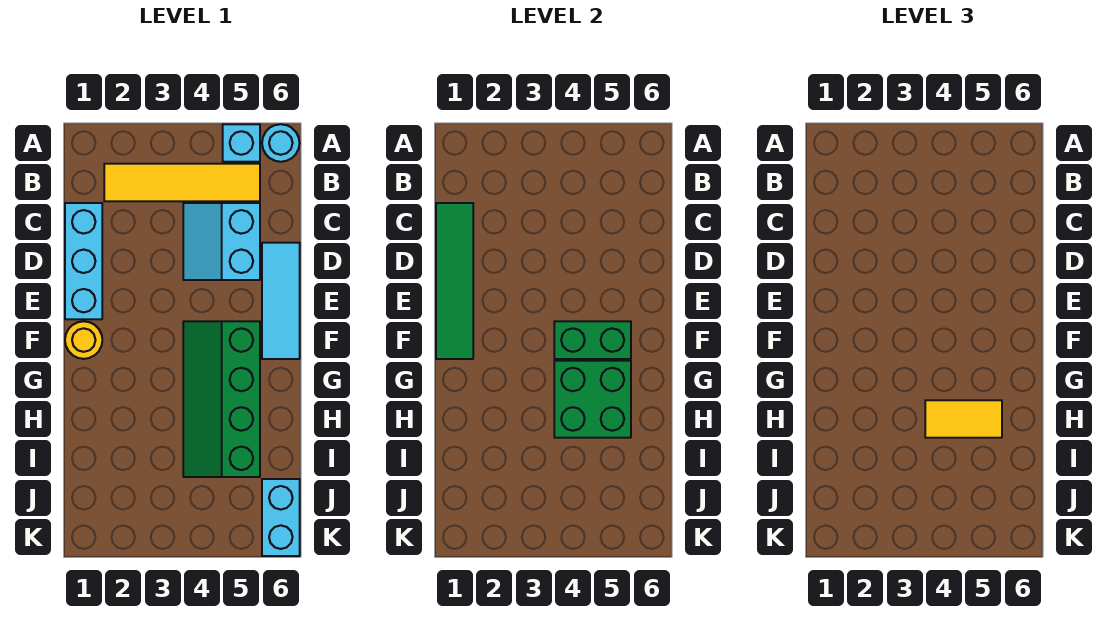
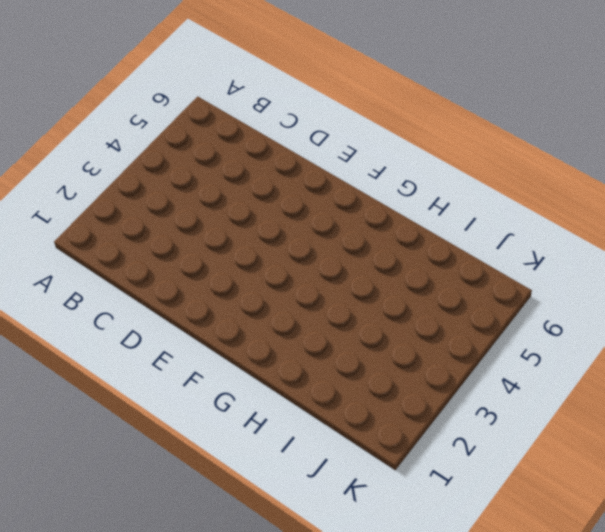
none -> cyan brick A5 level 1
none -> cyan round brick A6 level 1
none -> yellow tile B2:B5 level 1

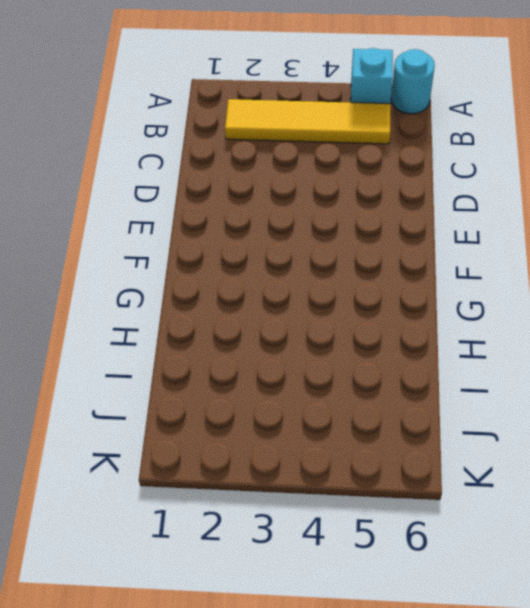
none -> cyan brick C1:E1 level 1
none -> cyan slope C4:D5 level 1 top 5
none -> cyan tile D6:F6 level 1

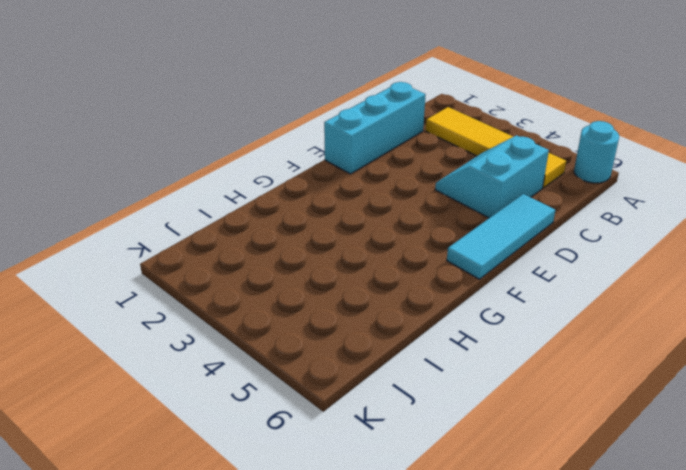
none -> cyan brick A5 level 1
none -> yellow round brick F1 level 1
none -> green slope F4:I5 level 1 top 5

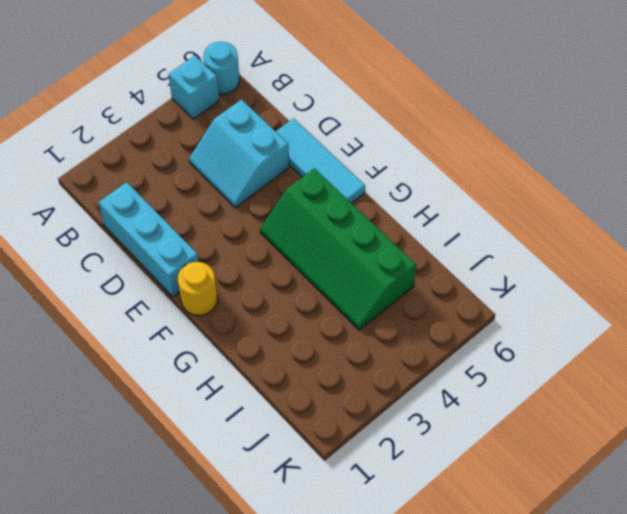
none -> yellow tile B2:B5 level 1
none -> cyan brick J6:K6 level 1
none -> green tile C1:F1 level 2

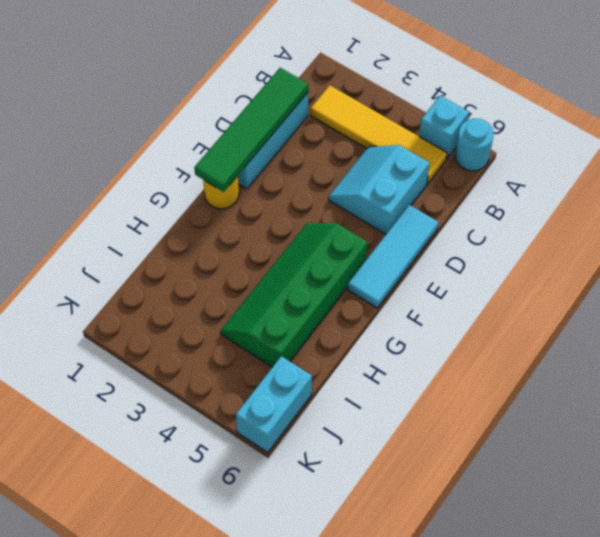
none -> green brick F4:F5 level 2
none -> green brick G4:H5 level 2
none -> yellow tile H4:H5 level 3

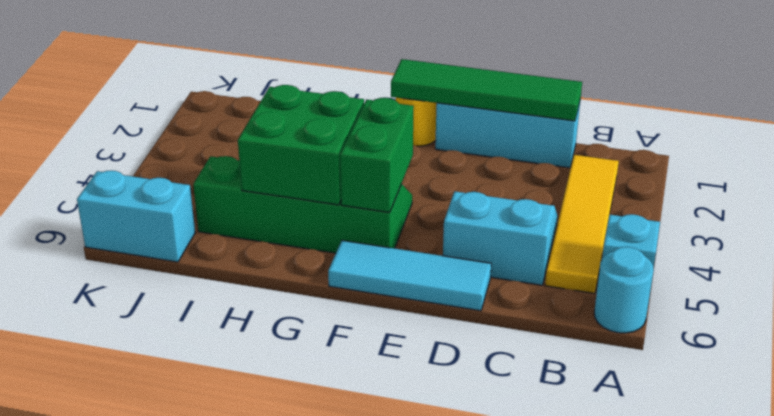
none -> yellow tile H4:H5 level 3

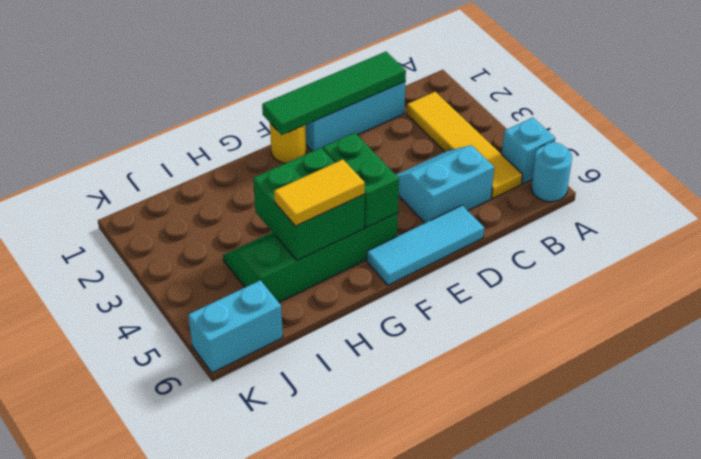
yellow tile G5:H5 level 3 -> yellow tile H4:H5 level 3

